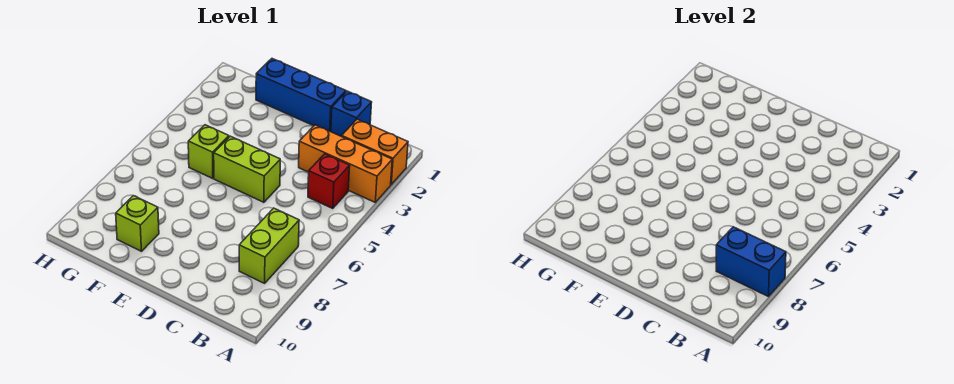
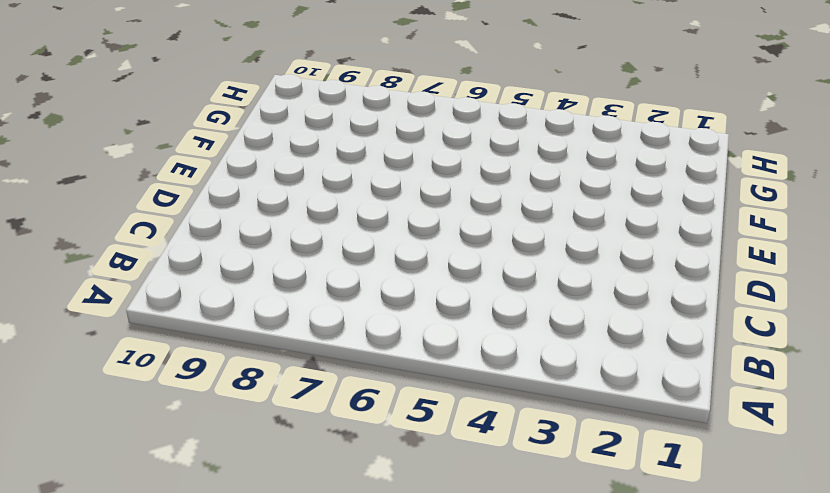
none -> orange brick A2:B2 level 1
none -> orange brick A3:C3 level 1

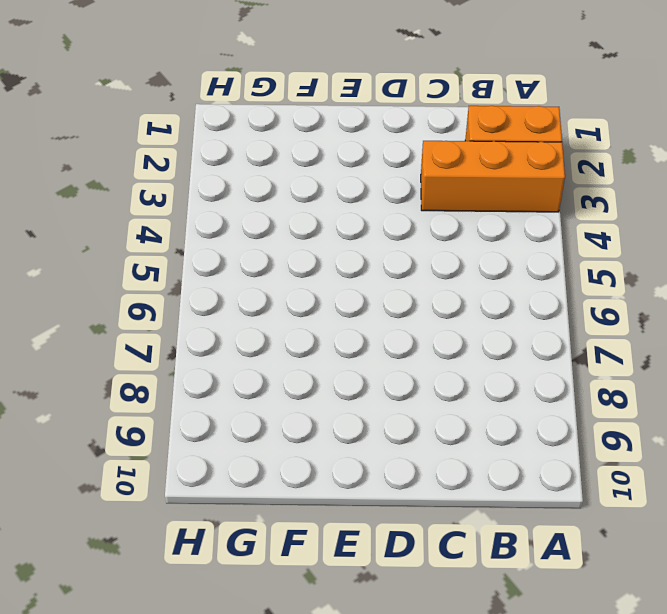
none -> red brick B4 level 1
none -> lime brick B7:B8 level 1

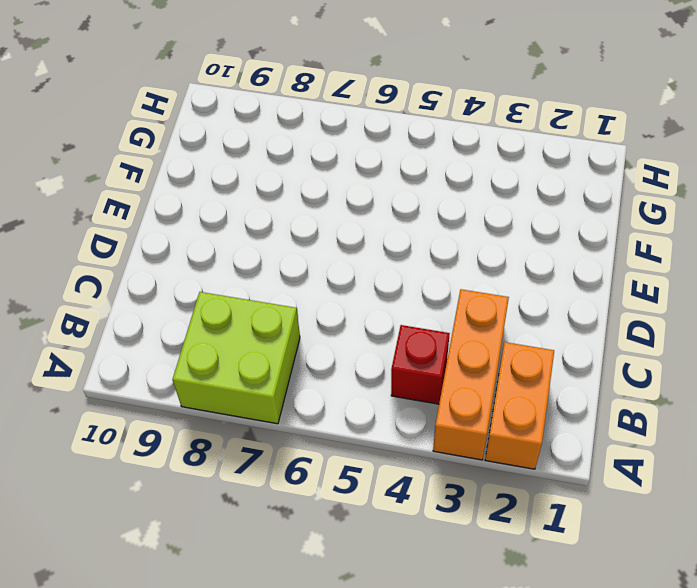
lime brick A7:B8 level 1 -> lime brick B7:B8 level 1
none -> blue brick C1 level 1
none -> blue brick D1:F1 level 1

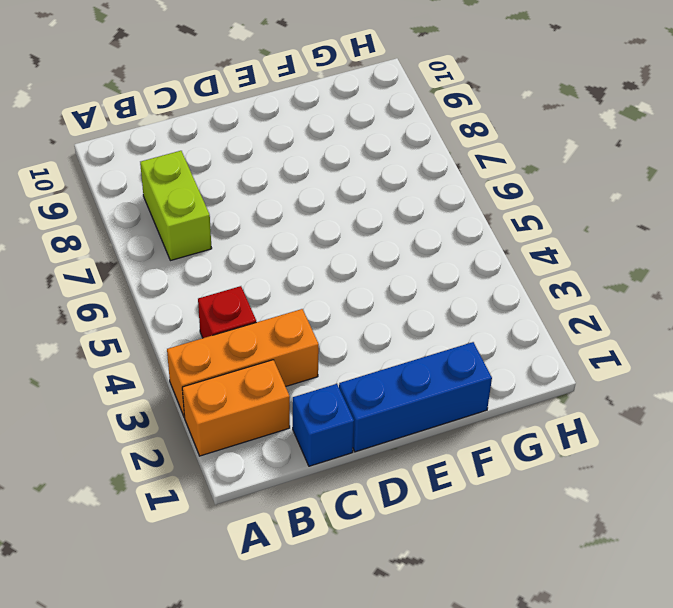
none -> lime brick D5:E5 level 1
none -> lime brick F5 level 1

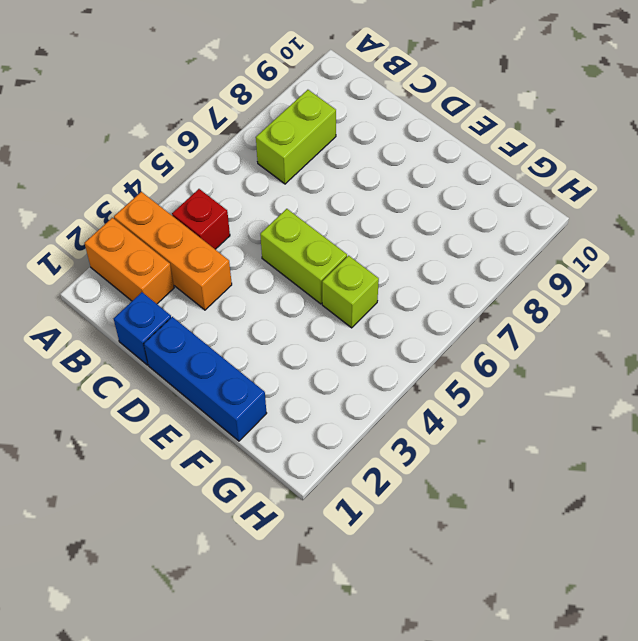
none -> lime brick F9 level 1
none -> blue brick A8:B8 level 2

